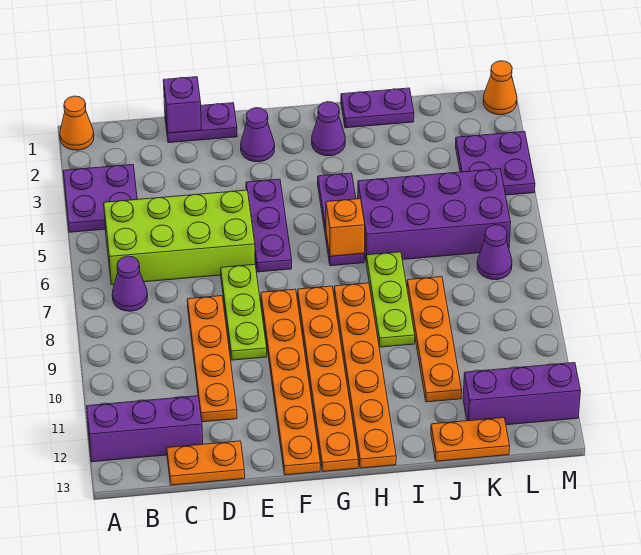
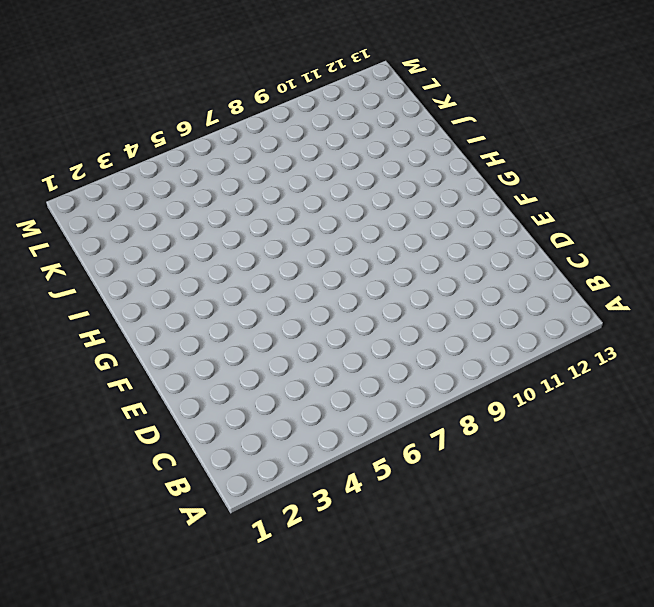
none -> orange cone A1 level 1
none -> purple plate A3:B4 level 1
none -> purple brick A12:C12 level 1

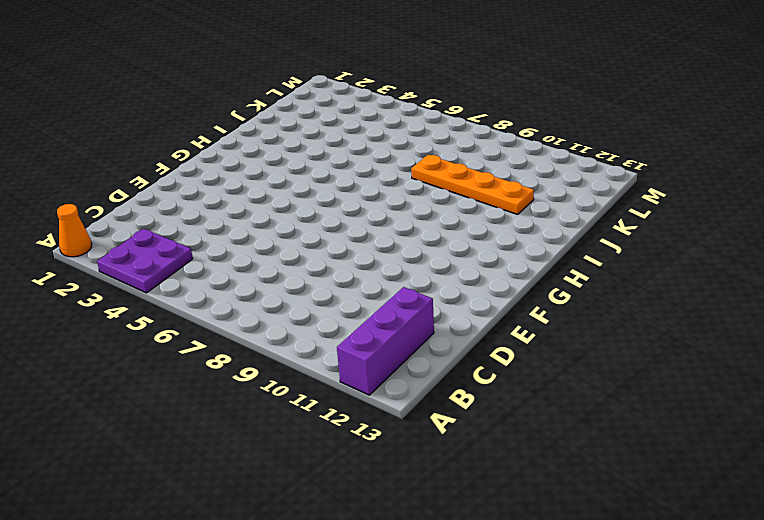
none -> lime brick B5:E6 level 1
none -> purple cone B7 level 1
none -> orange plate C13:D13 level 1

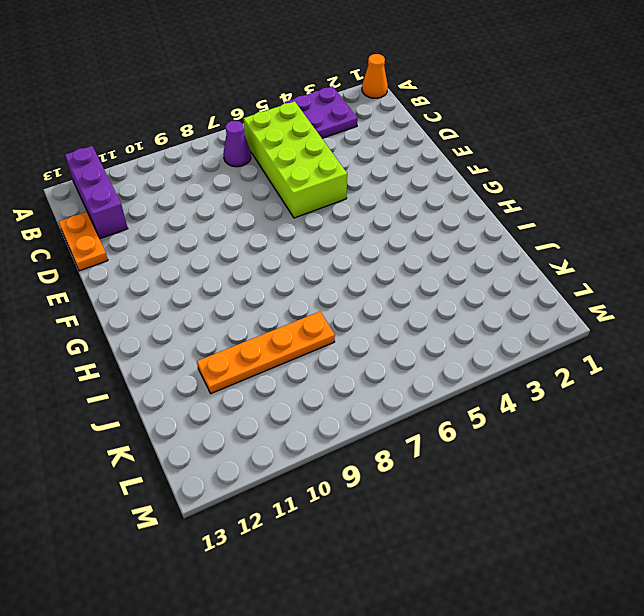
none -> purple plate D1:E1 level 1
none -> orange plate D8:D11 level 1
none -> lime plate E7:E9 level 1

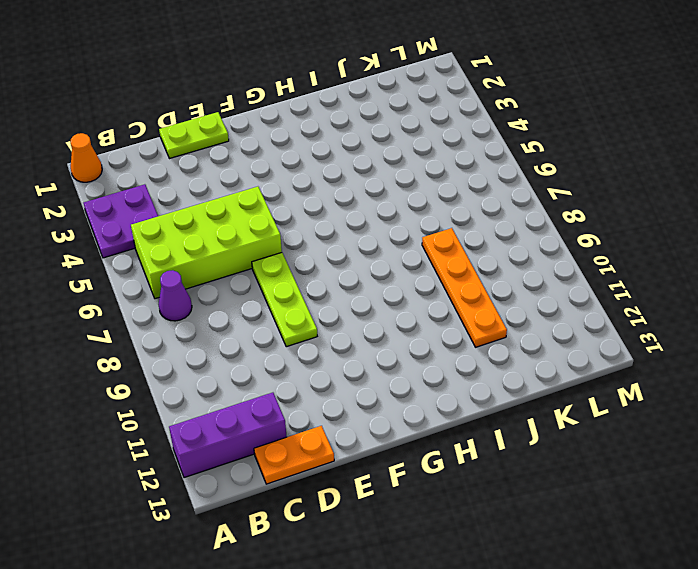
lime plate D1:E1 level 1 -> purple plate D1:E1 level 1
none -> orange plate D8:D11 level 1
none -> purple cone F2 level 1
none -> purple plate F4:F6 level 1

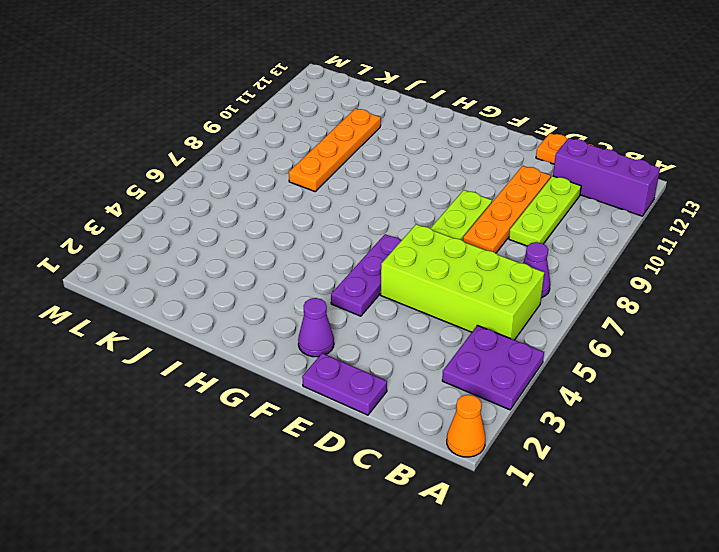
lime plate C9:C11 level 1 -> lime plate I7:I9 level 1
none -> orange plate F8:F13 level 1
none -> orange plate G8:G13 level 1
none -> purple cone H2 level 1

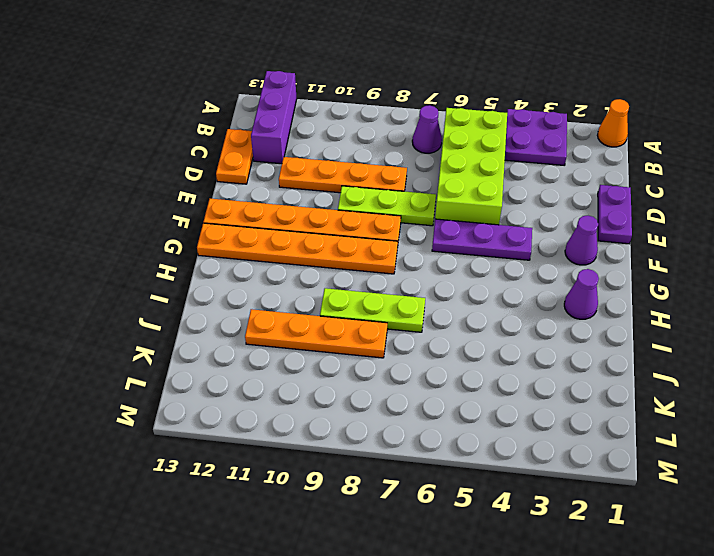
none -> purple plate H4:H6 level 1
none -> orange plate H8:H13 level 1
none -> purple plate I1:J1 level 1

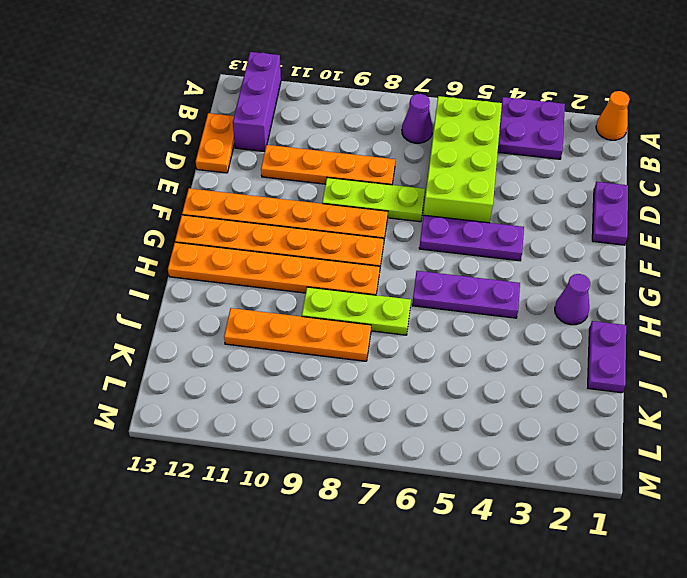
none -> purple cone F2 level 1
none -> purple brick I5:L6 level 1
none -> orange plate J13:K13 level 1

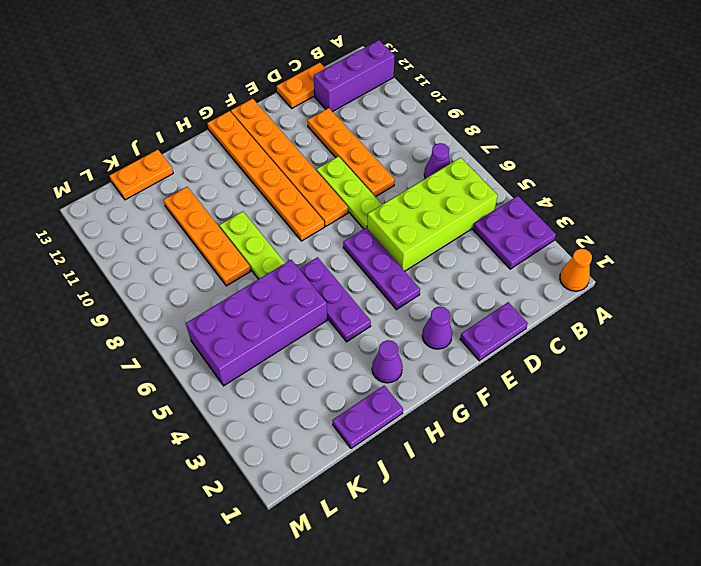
none -> orange plate H8:H13 level 1
none -> purple brick K12:M12 level 1
none -> purple plate L3:M4 level 1

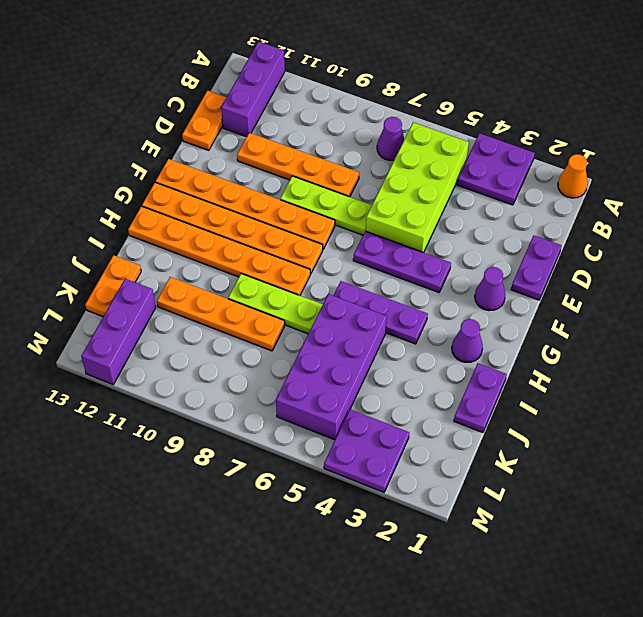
none -> purple cone L7 level 1
none -> orange cone M1 level 1
none -> purple brick D1 level 2

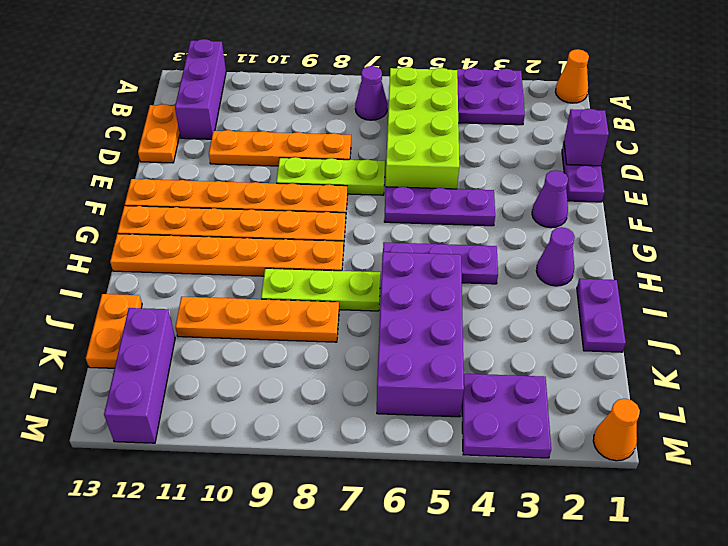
none -> purple cone L7 level 1
none -> orange brick H6 level 2

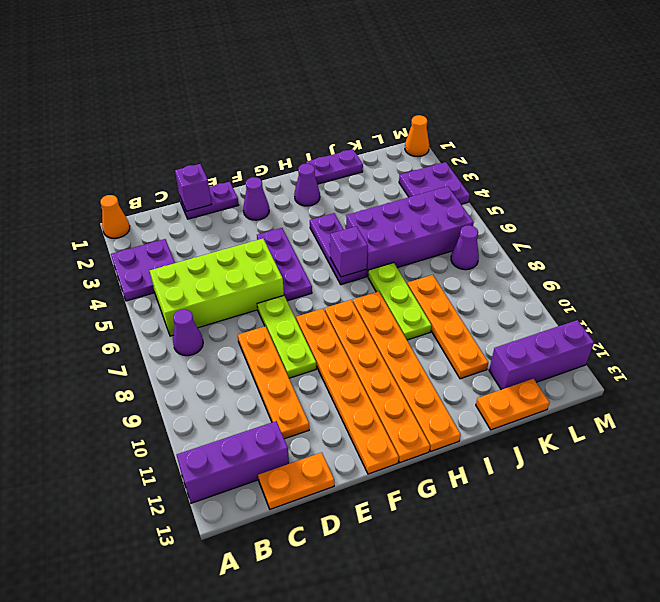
purple brick H6 level 2 -> orange brick H6 level 2

